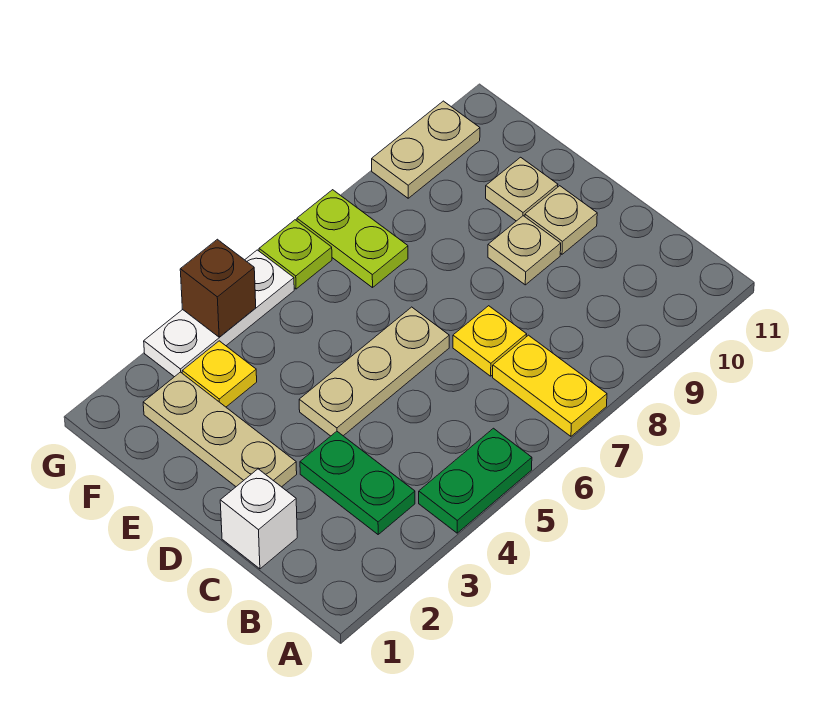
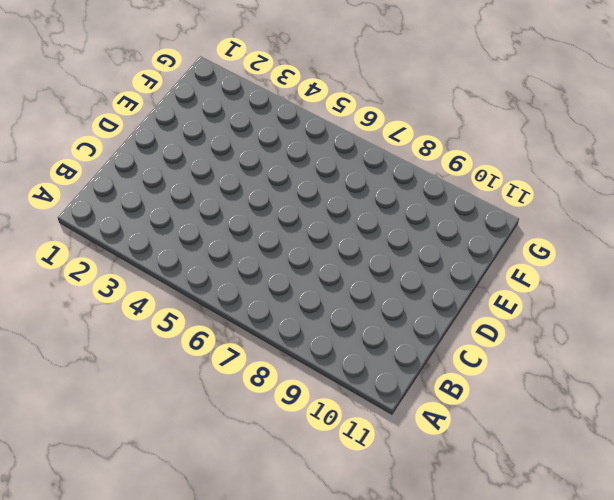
none -> green plate A4:A5 level 1
none -> yellow plate A7:B7 level 1
none -> green plate B3:C3 level 1

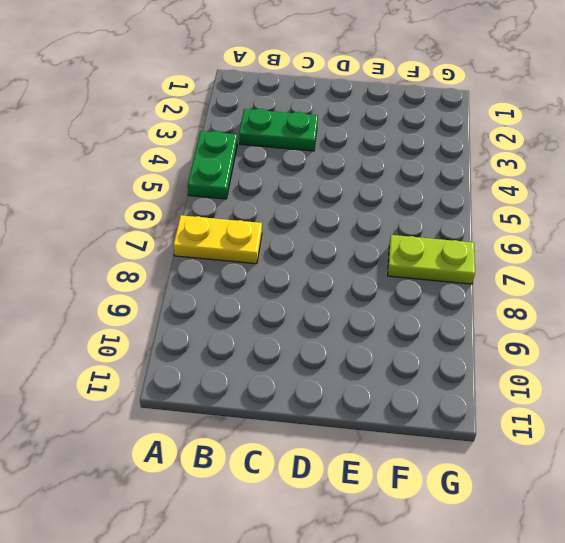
none -> white brick C1 level 1
none -> yellow plate C7 level 1
none -> tan plate D2:F2 level 1

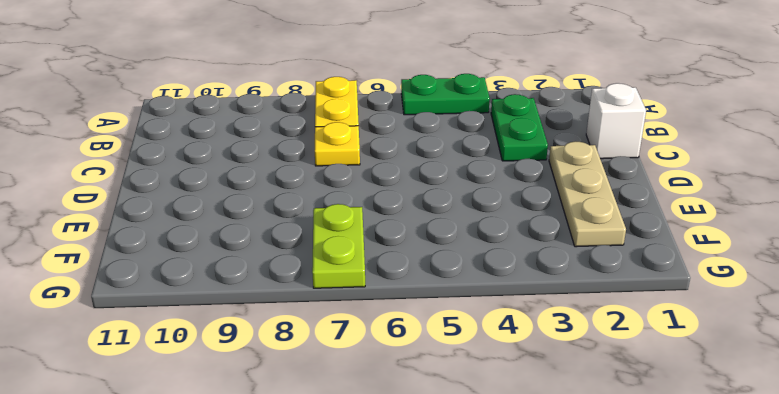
none -> tan plate D4:D6 level 1
none -> tan plate D9 level 1
none -> tan plate D10 level 1

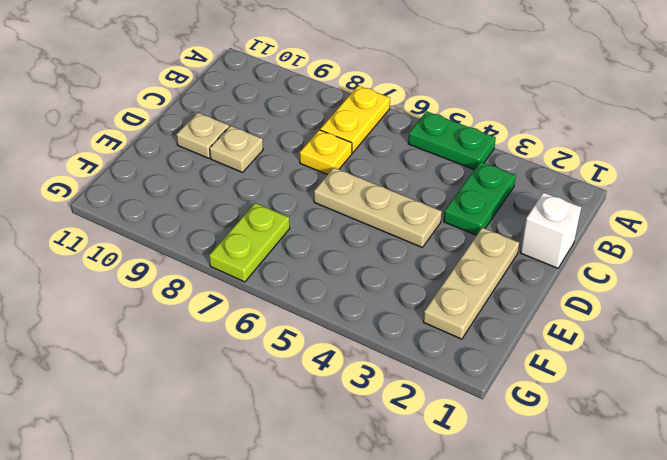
none -> tan plate E10 level 1
none -> yellow plate F3 level 1
none -> white plate G3:G5 level 1

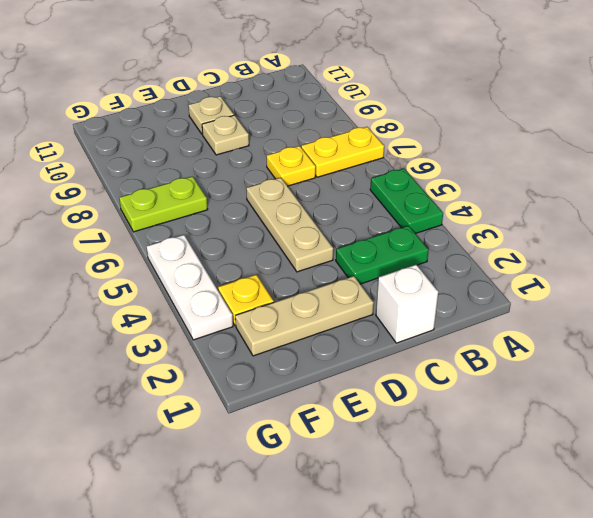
none -> tan plate E10 level 1
none -> lime plate G6 level 1
none -> tan plate G9:G10 level 1

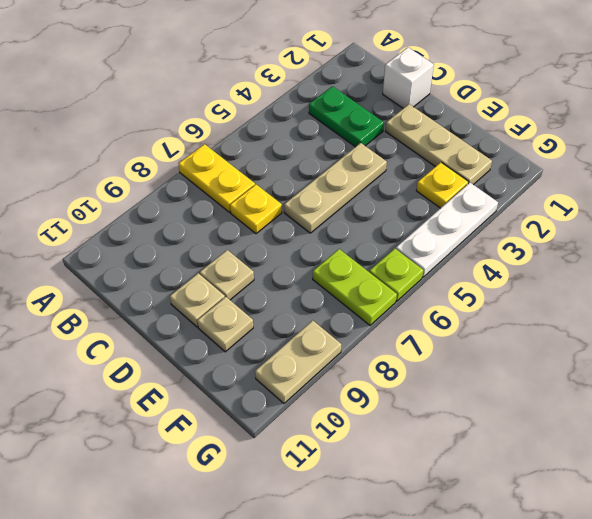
none -> green plate A4:A5 level 1
none -> brown brick G4 level 2

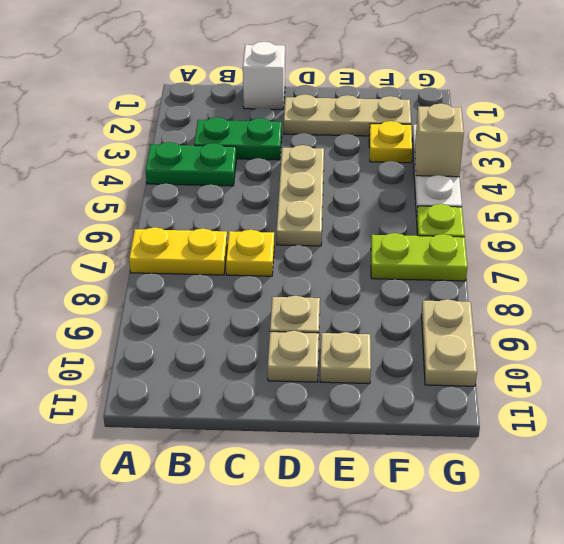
green plate A4:B4 level 1 -> green plate A4:A5 level 1
tan brick G4 level 2 -> brown brick G4 level 2

